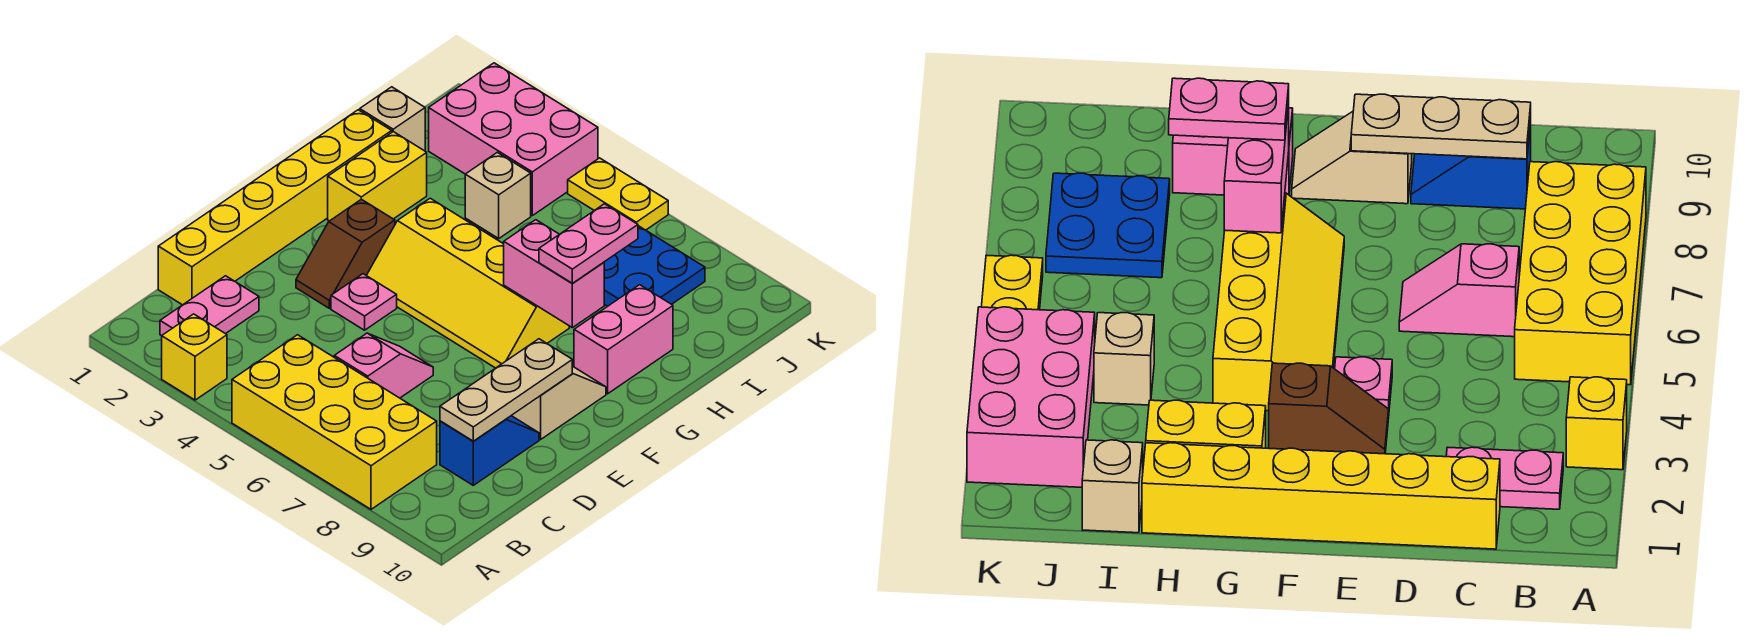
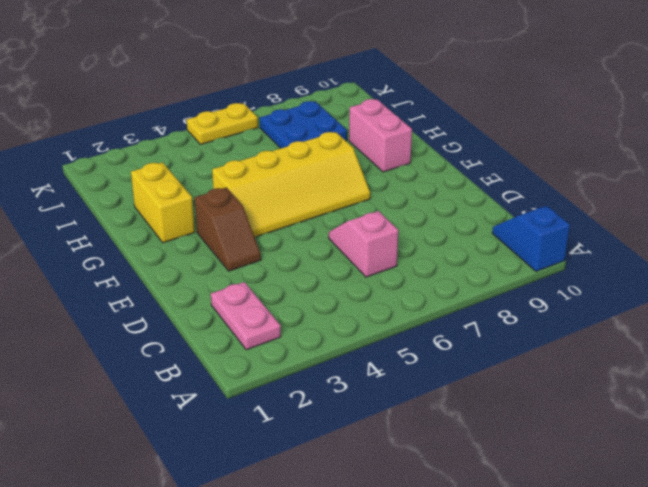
blue slope A10:B10 level 1 top A -> blue slope C9:D9 level 1 top C
none -> yellow brick A3 level 1
none -> yellow brick A5:B8 level 1
none -> yellow brick C1:H1 level 1

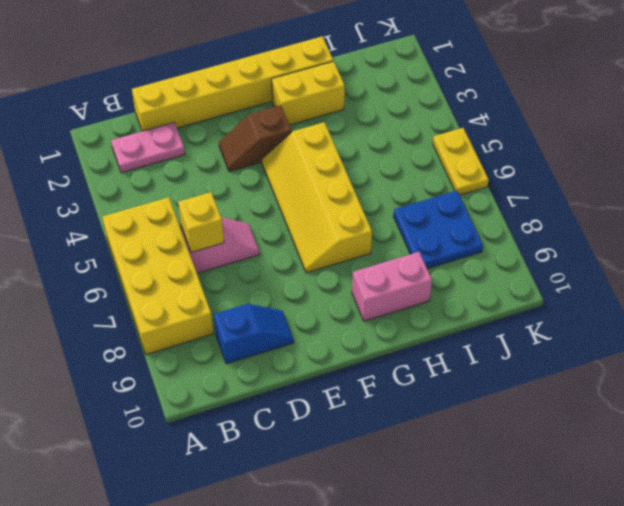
yellow brick C6 level 2 -> yellow brick A3 level 1
none -> pink plate E4 level 1
none -> tan slope E9:F9 level 1 top E
none -> tan brick I1 level 1

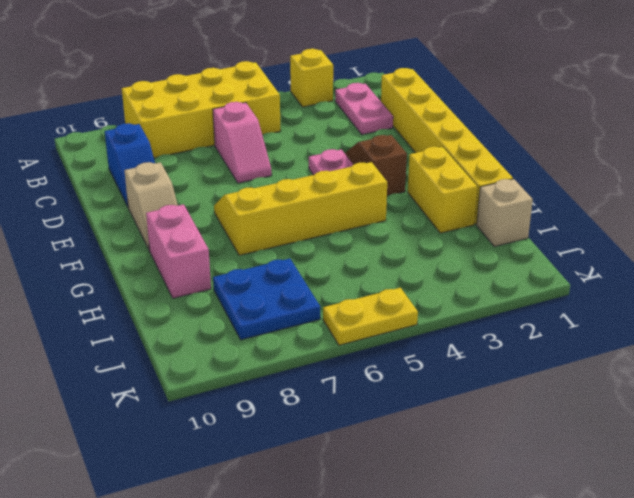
none -> tan brick I4 level 1
none -> pink brick J2:K4 level 1
none -> tan plate C9:E9 level 2

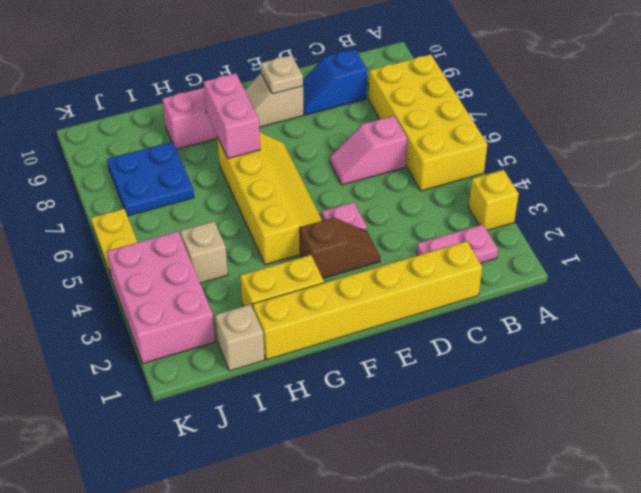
tan plate E9 level 2 -> tan plate C9:E9 level 2
none -> pink plate G8:H8 level 3

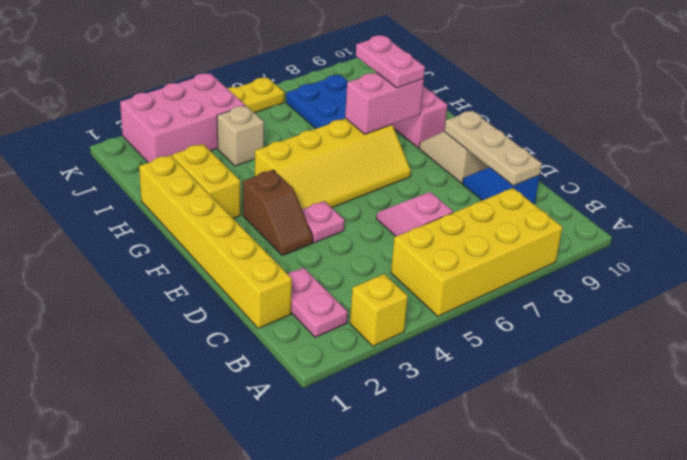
none -> tan brick I1 level 1

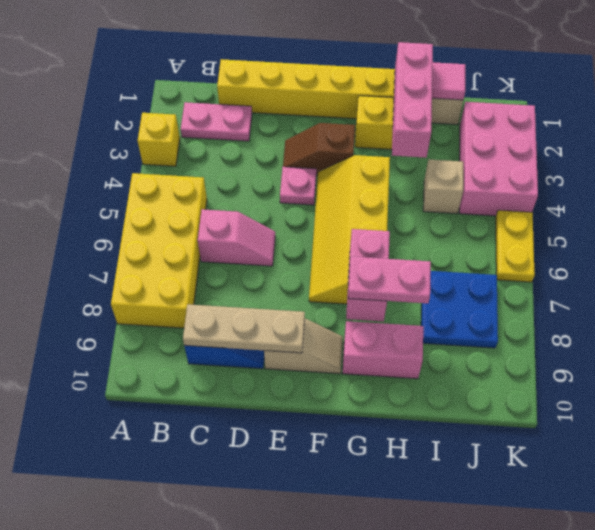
pink brick H1:H3 level 2 -> none
pink tile I1 level 2 -> none

